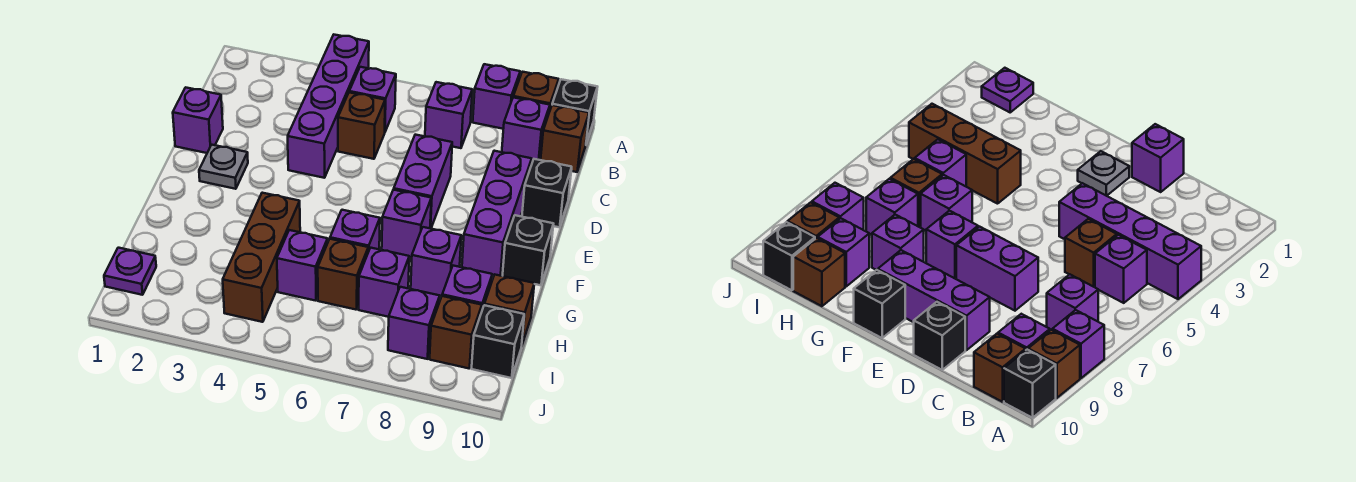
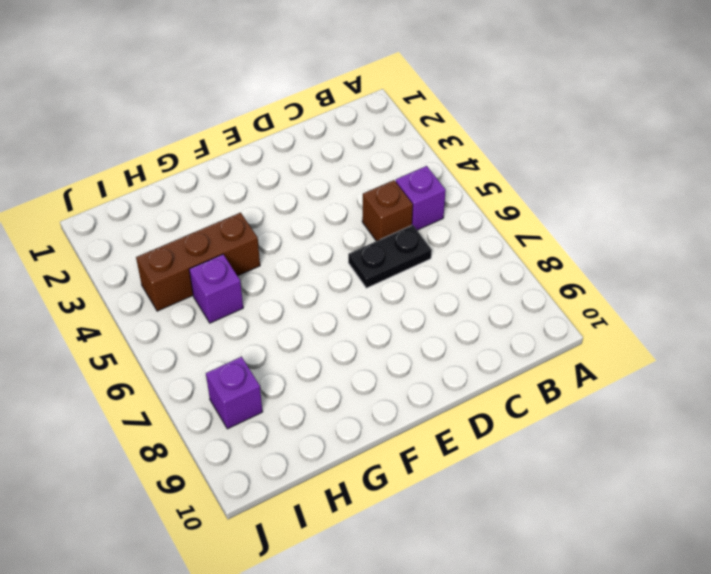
black plate C6:D6 level 1 -> none
none -> purple brick A4:D4 level 1
none -> purple brick A8 level 1
none -> brown brick A9 level 1

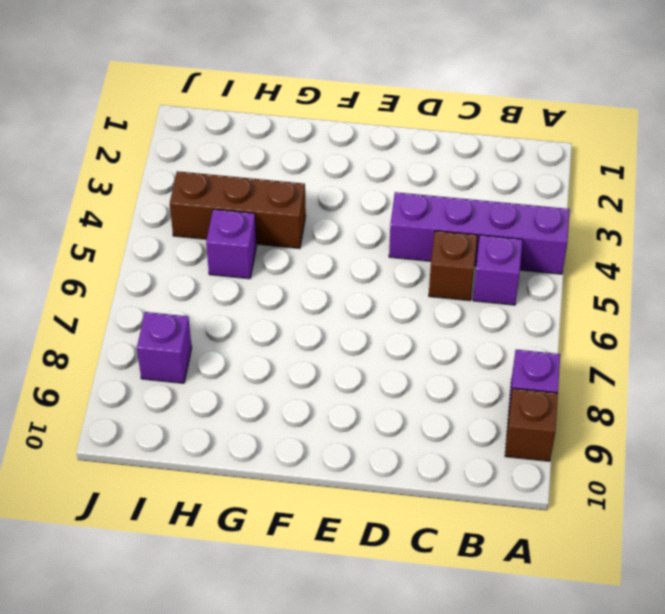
none -> black brick A10 level 1
none -> purple brick B7 level 1
none -> purple brick B9 level 1

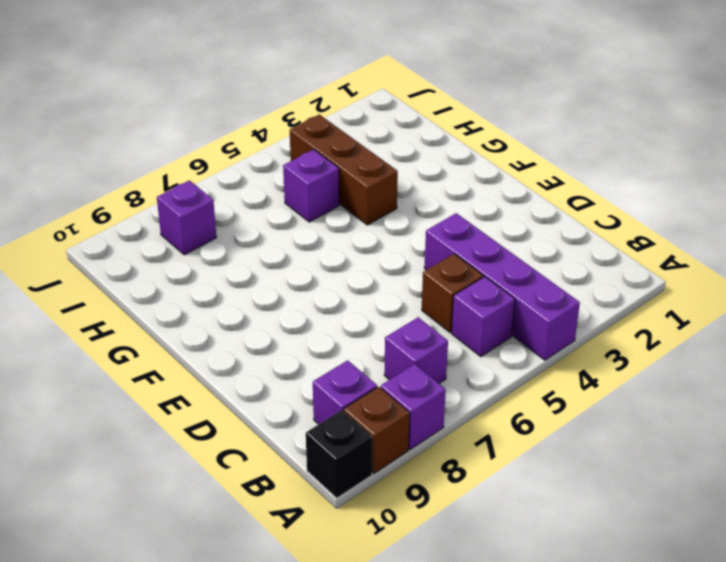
none -> brown brick B10 level 1
none -> purple brick D1 level 1
none -> purple brick D7:E7 level 1

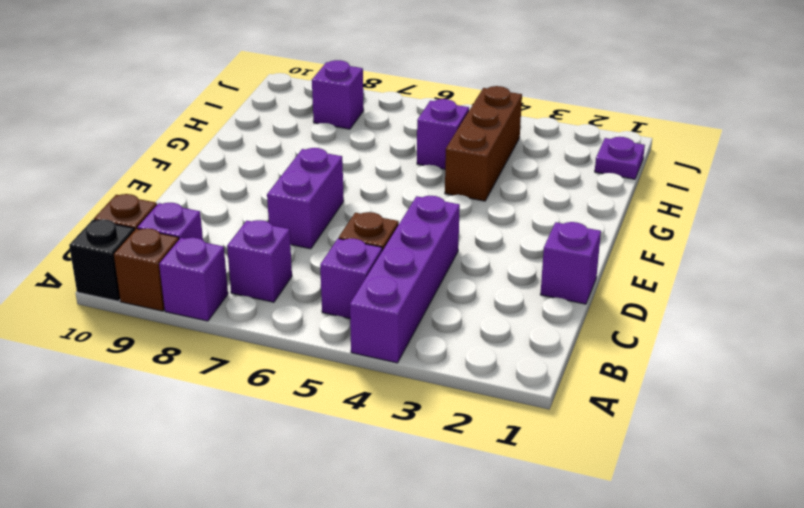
none -> purple brick D9:F9 level 1
none -> black brick D10 level 1
none -> grey plate E2 level 1

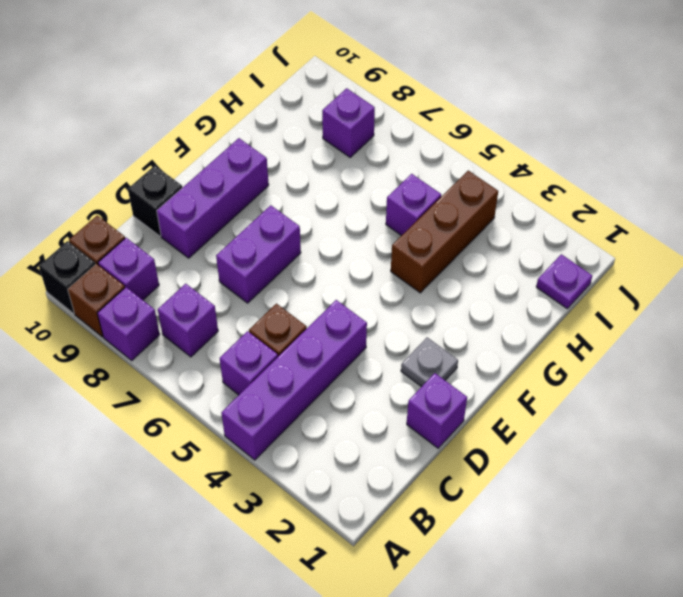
none -> purple brick F7 level 1
none -> black brick F10 level 1
none -> purple brick G6 level 1

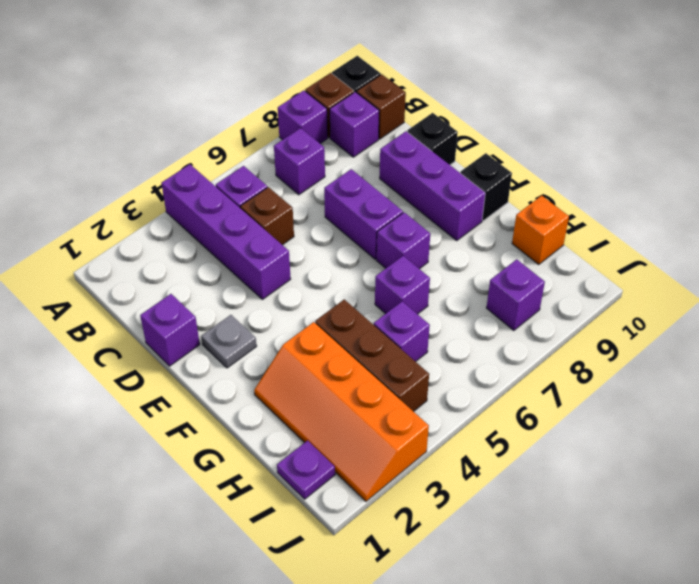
orange slope G2:J3 level 1 top 3 -> none
orange brick H10 level 1 -> brown brick H10 level 1
none -> purple brick G8 level 1
none -> brown brick H6 level 1
none -> purple brick H7 level 1

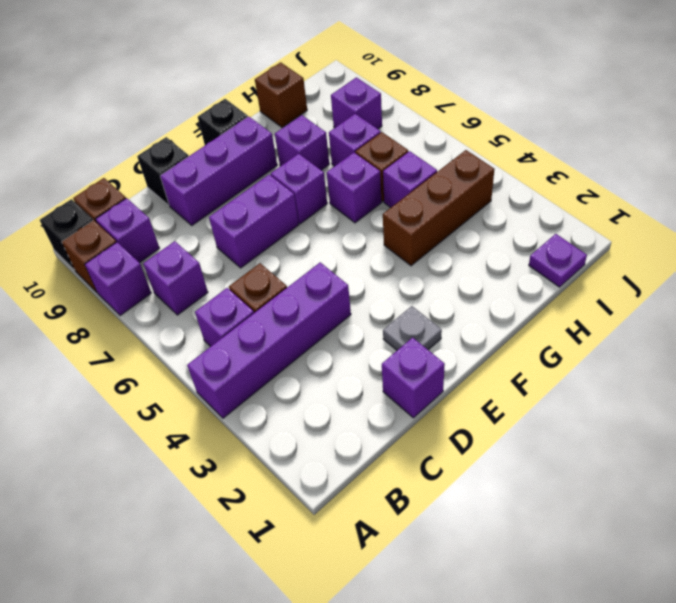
none -> purple brick H9 level 1
none -> brown brick I9 level 1
none -> black brick I10 level 1

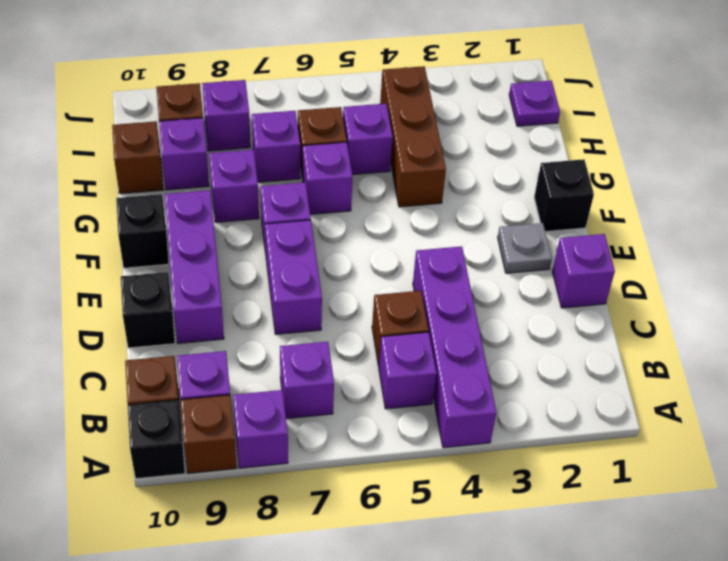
black brick F1 level 1 -> black brick I10 level 1

